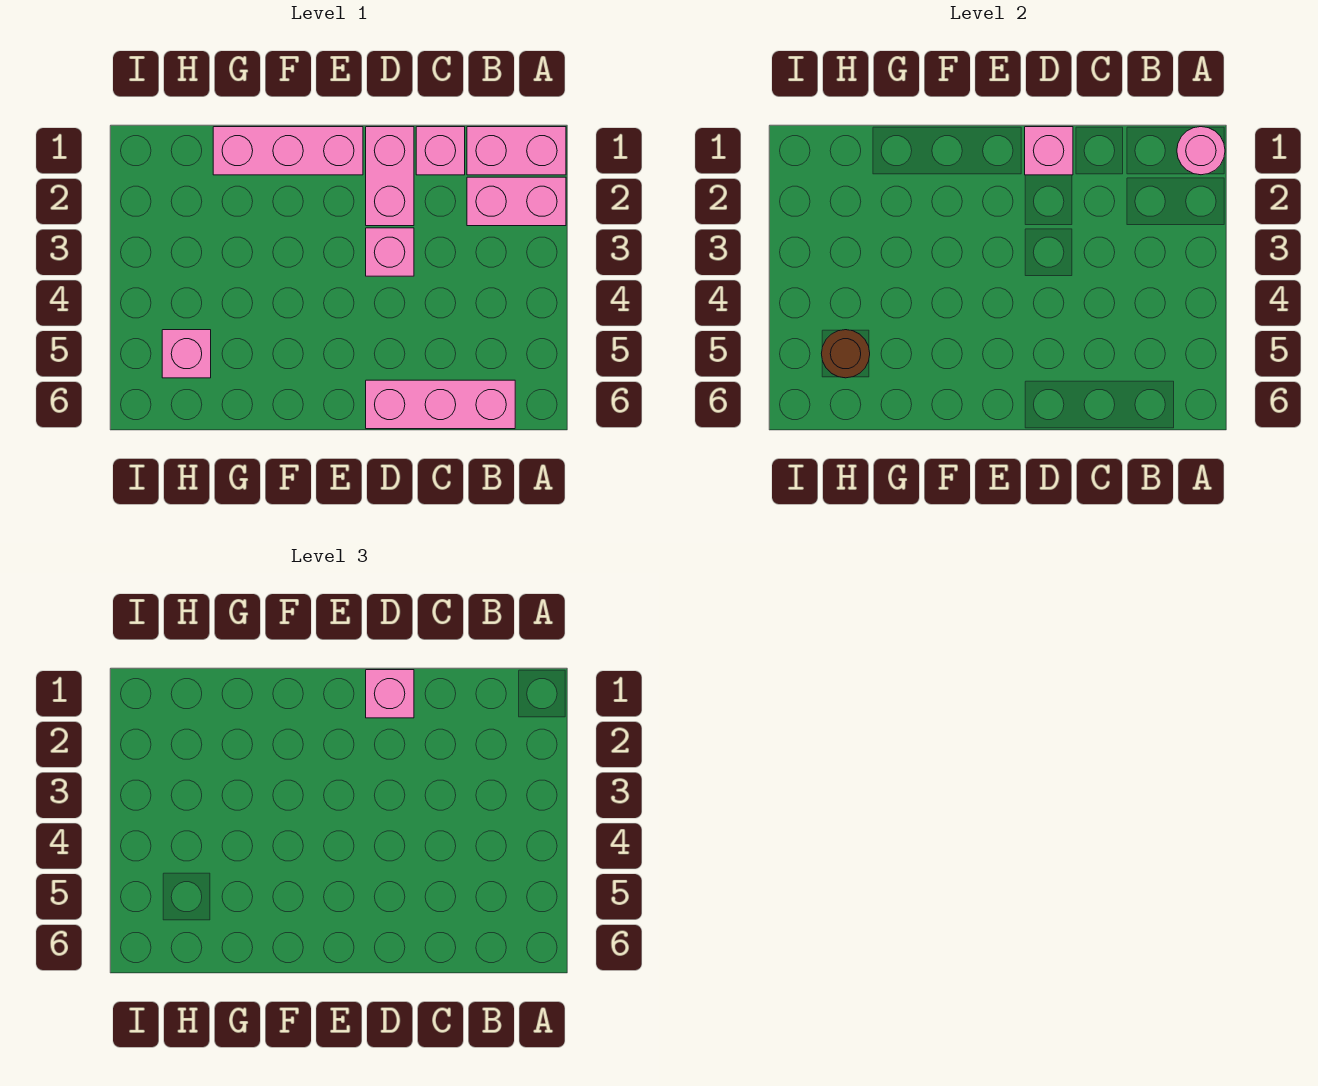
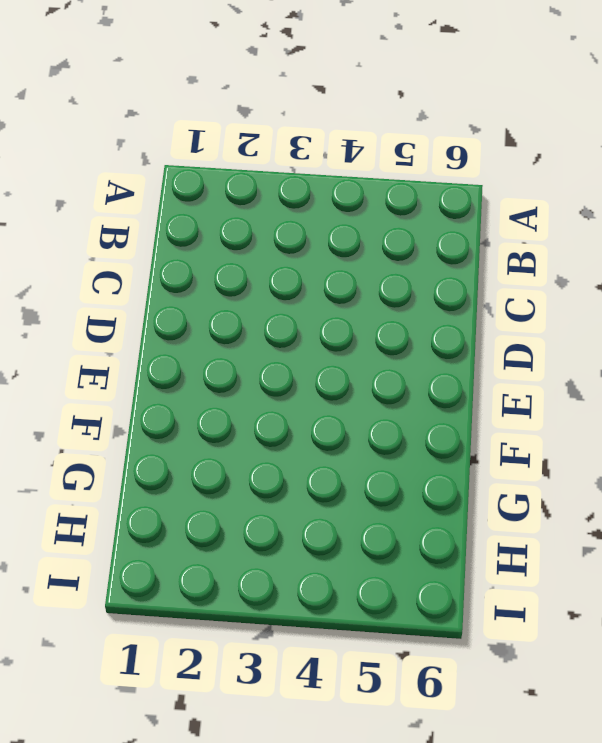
none -> pink brick A1:B1 level 1
none -> pink brick A2:B2 level 1
none -> pink brick B6:D6 level 1

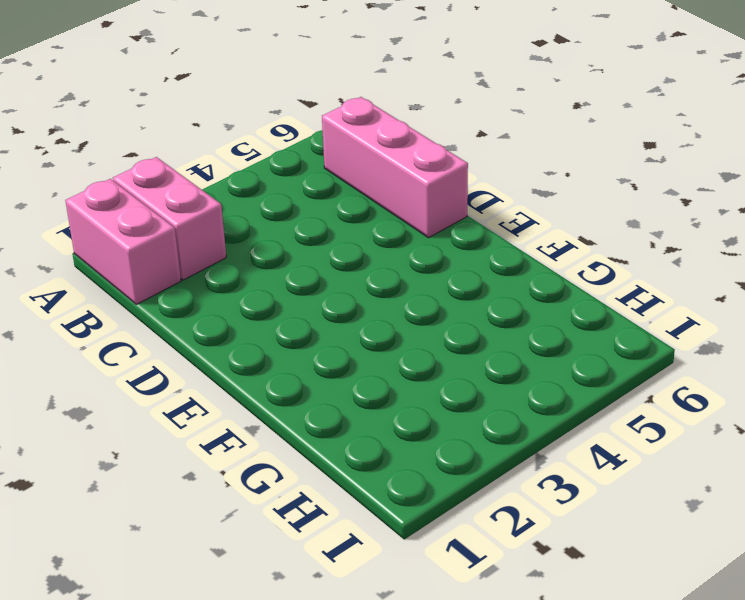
none -> pink brick C1 level 1
none -> pink brick D1:D2 level 1
none -> pink brick D3 level 1

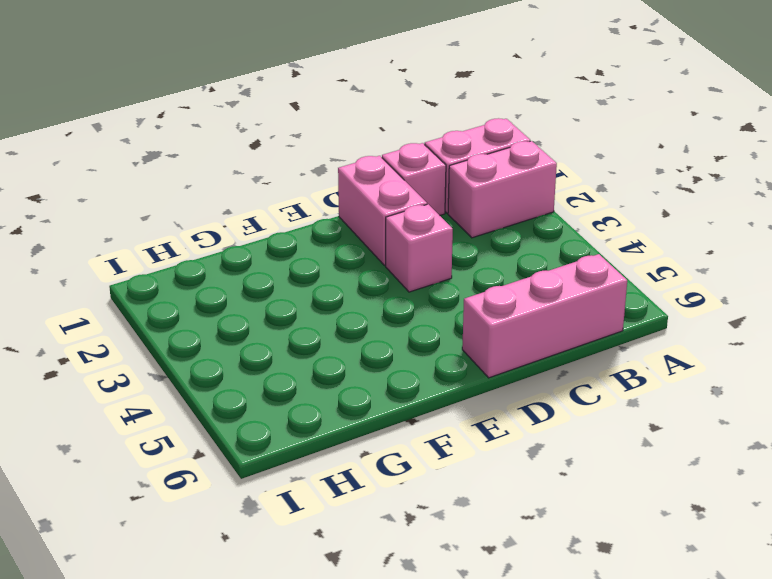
none -> pink brick E1:G1 level 1
none -> pink brick H5 level 1
none -> pink round brick A1 level 2

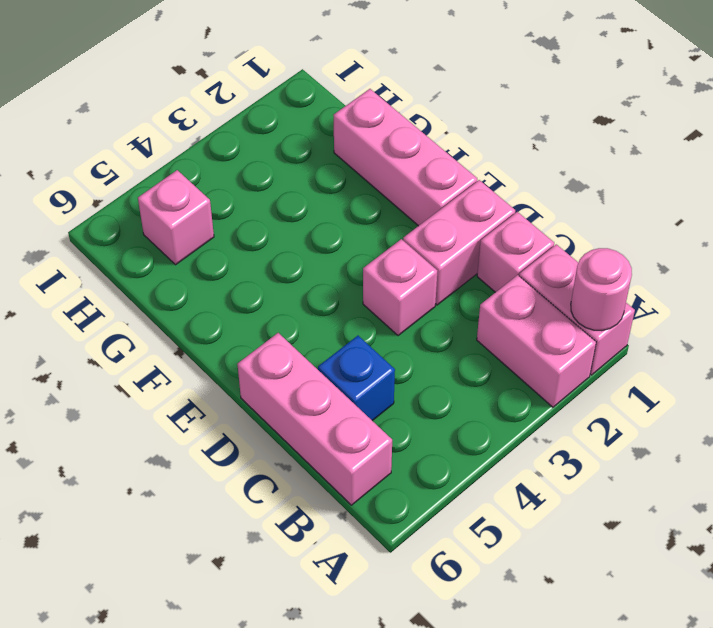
blue brick C5 level 1 -> none
none -> pink brick D1 level 2
none -> brown round brick H5 level 2
none -> pink brick D1 level 3

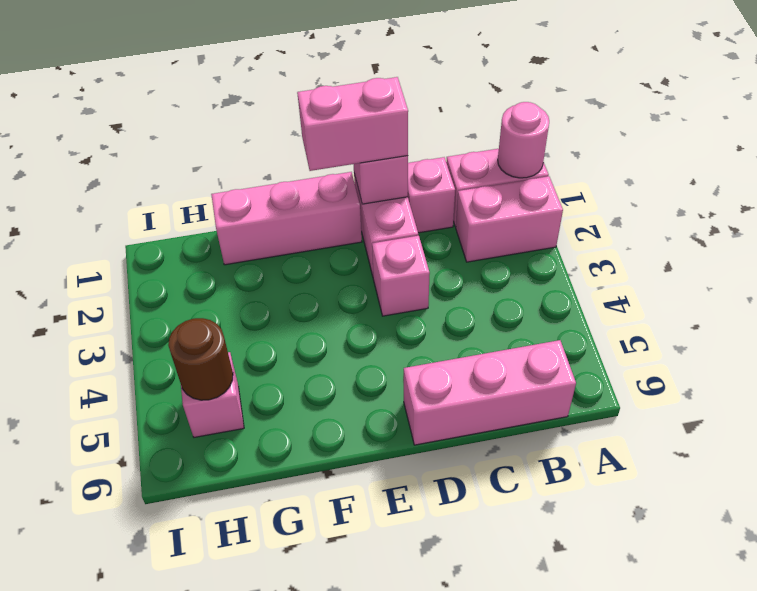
pink brick D1:E1 level 3 -> pink brick D1 level 3

